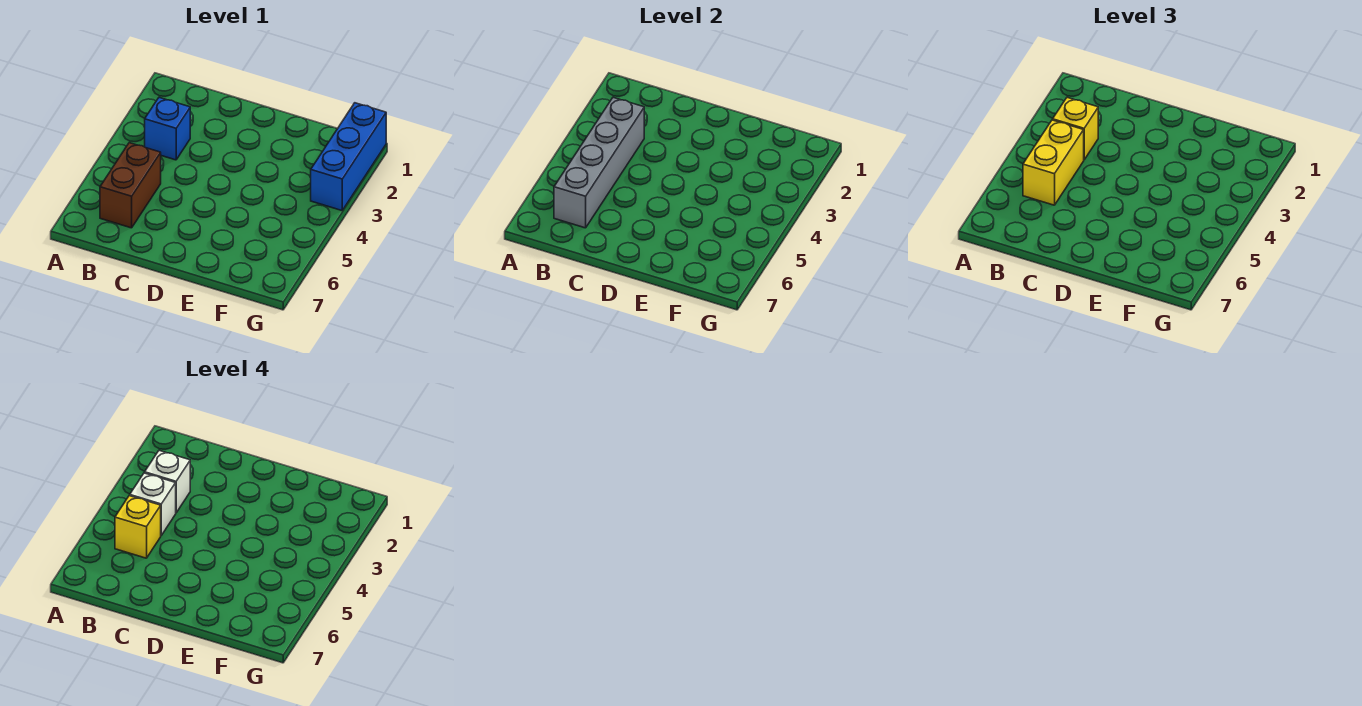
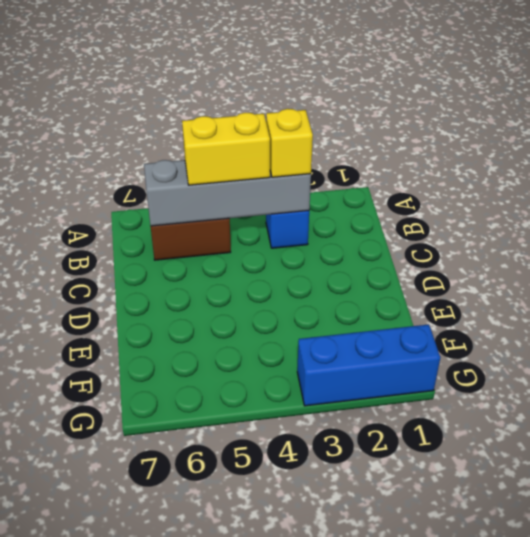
none -> white brick B3 level 4
none -> white brick B4 level 4

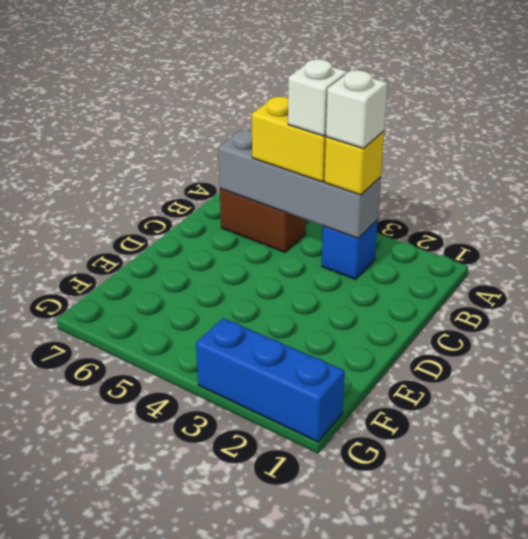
none -> yellow brick B5 level 4

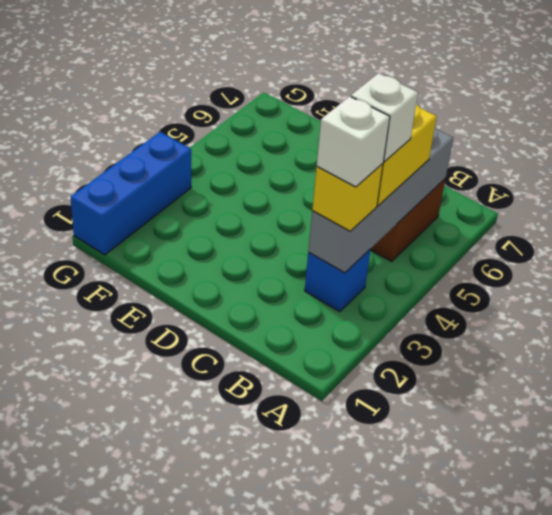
none -> yellow brick B5 level 4

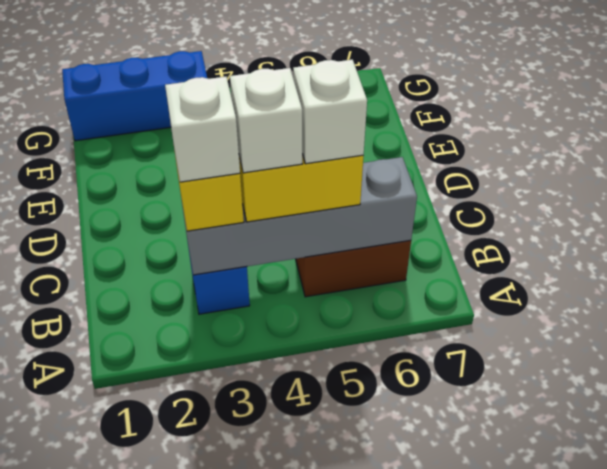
white brick B5 level 4 -> yellow brick B5 level 4

